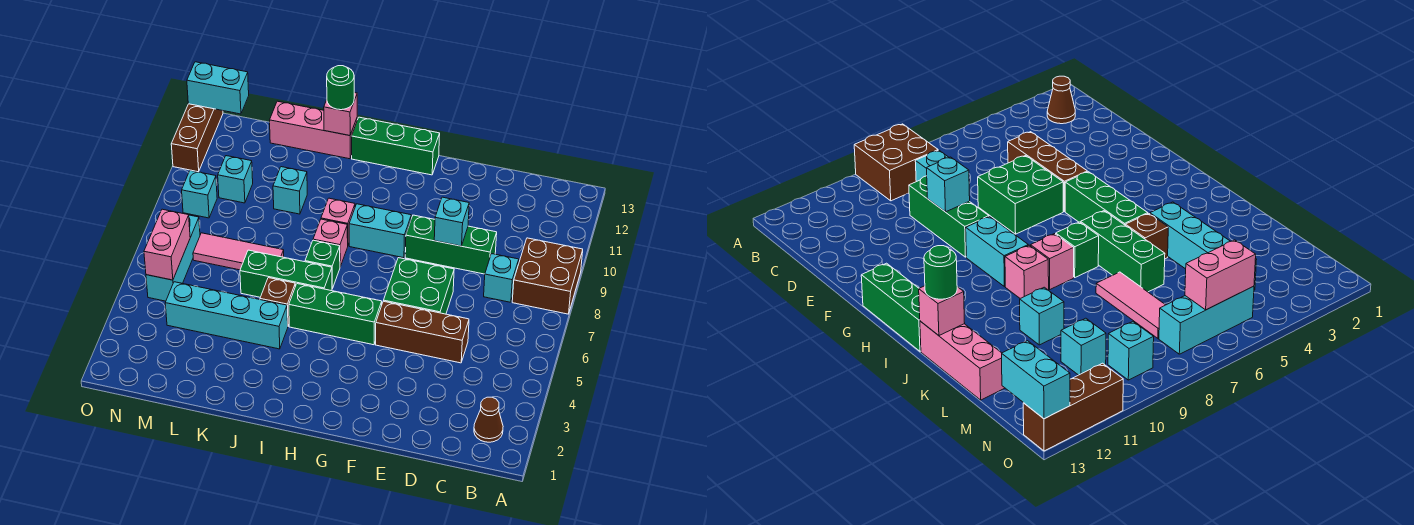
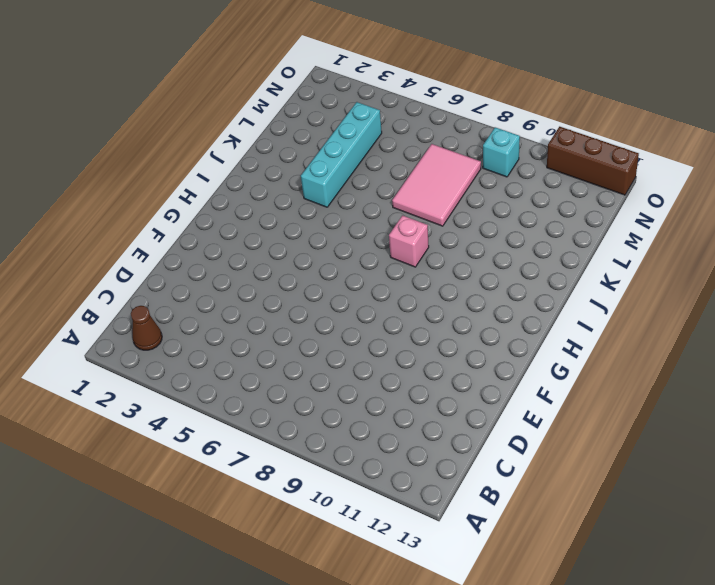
pink tile K7:M8 level 1 -> pink tile K7:M7 level 1
none -> brown brick A8:B9 level 1
none -> cyan brick C8 level 1
none -> brown brick D5:F5 level 1

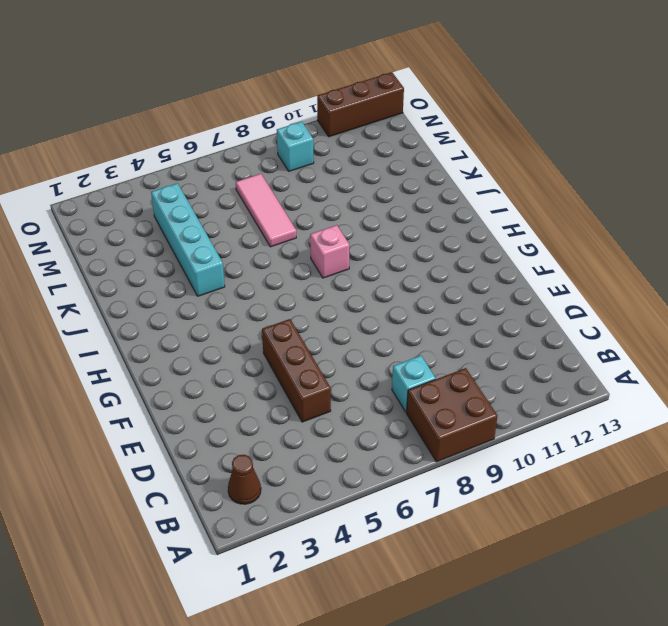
none -> green brick D9:F9 level 1
none -> green brick E6:F7 level 1
none -> green brick G5:I5 level 1

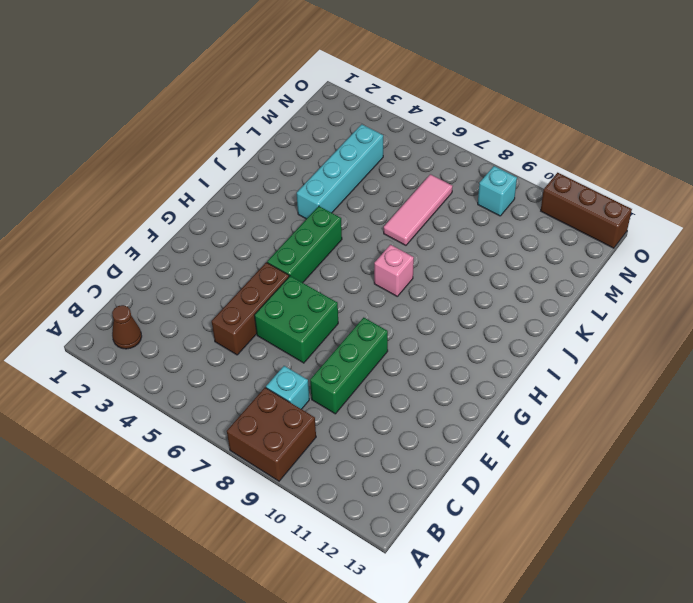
none -> cyan brick G9:H9 level 1
none -> green brick G13:I13 level 1
none -> green brick I6:K6 level 1

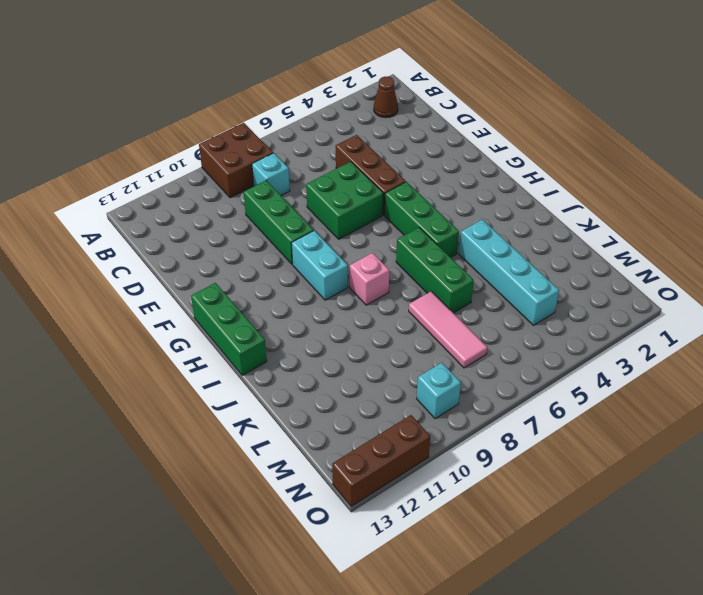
none -> green brick I7 level 1
none -> pink brick I9 level 1
none -> brown brick J5 level 1

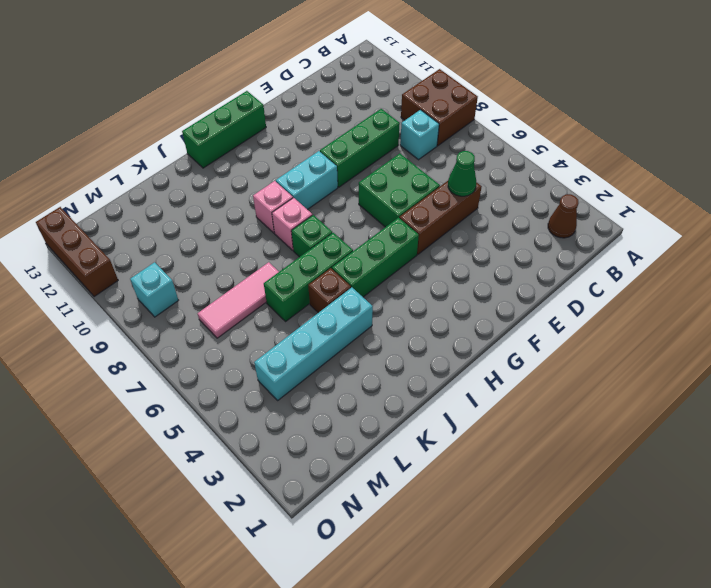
green cone D5 level 2 -> none
none -> pink brick J13:L13 level 1
none -> cyan brick K10 level 1
none -> cyan brick M10 level 1

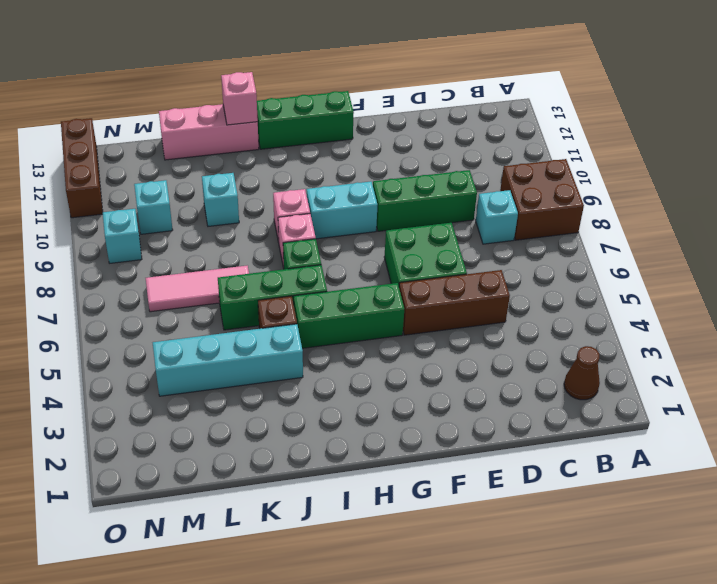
none -> cyan brick N5:N7 level 1
none -> cyan brick E9 level 2
none -> pink brick N5:N6 level 2

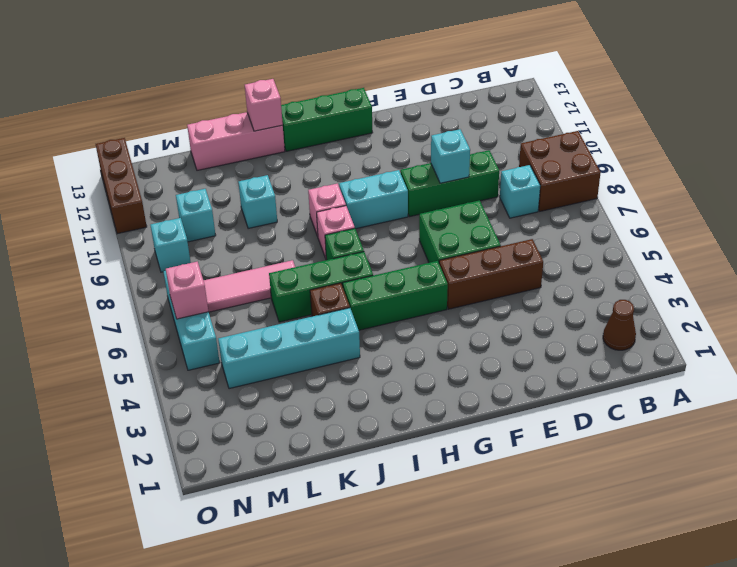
pink brick N6 level 2 -> pink brick N5:N6 level 2
none -> cyan brick N13:O13 level 2
none -> green round brick J13 level 3

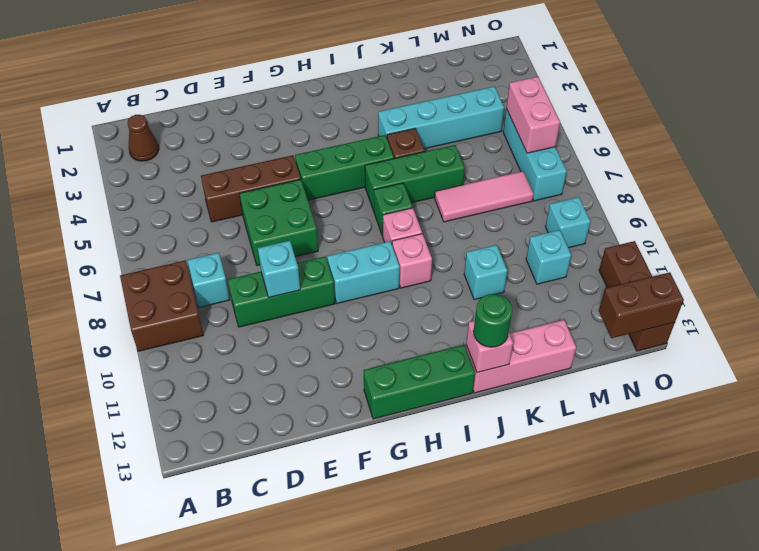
brown brick N13:O13 level 2 -> cyan brick N13:O13 level 2

